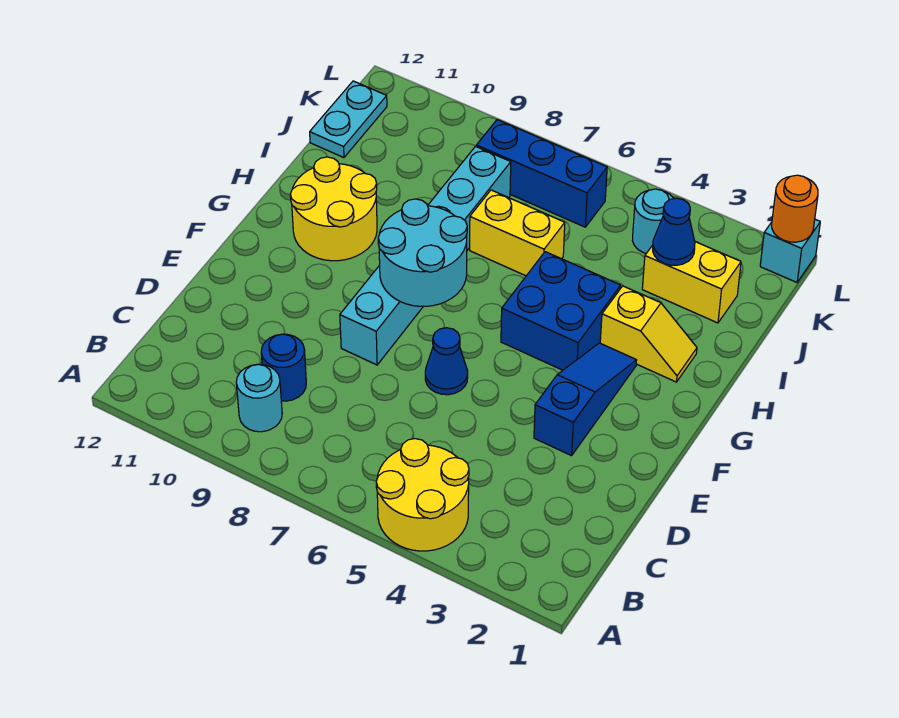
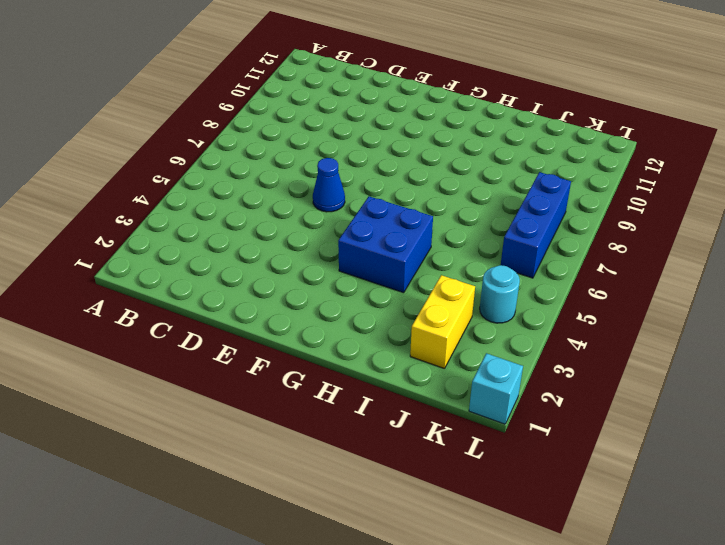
none -> yellow round brick A4:B5 level 1
none -> cyan round brick B9 level 1
none -> blue round brick C9 level 1

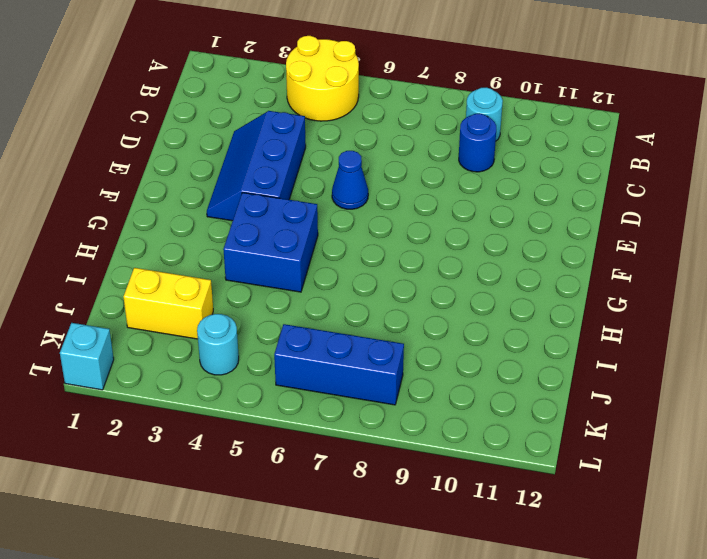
blue slope D3:F4 level 1 top 4 -> blue slope E3:G3 level 1 top E
none -> cyan brick E8:J8 level 1
none -> yellow round brick G10:H11 level 1
none -> yellow slope H2:H3 level 1 top 3

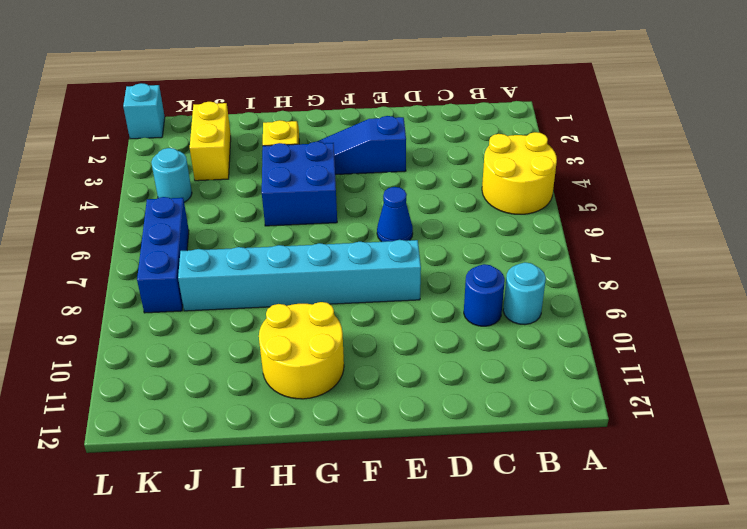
none -> yellow brick I6:I7 level 1
none -> cyan plate J12:K12 level 1
none -> cyan round brick F7:G8 level 2

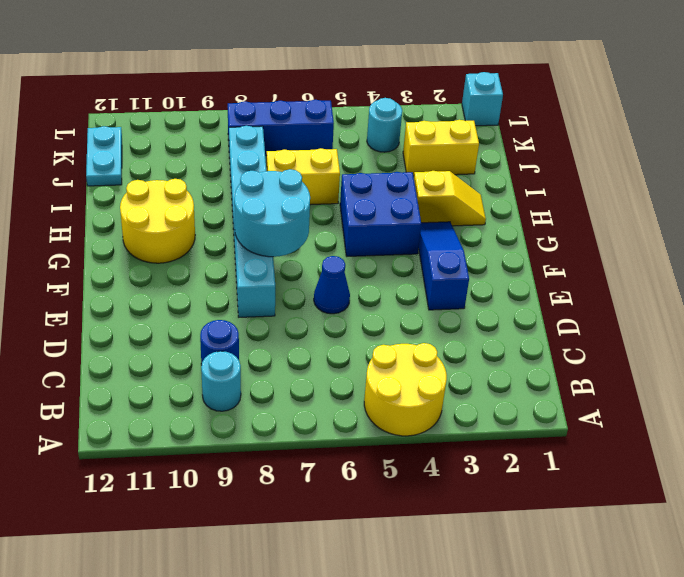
none -> blue cone J3 level 2
none -> orange round brick L1 level 2

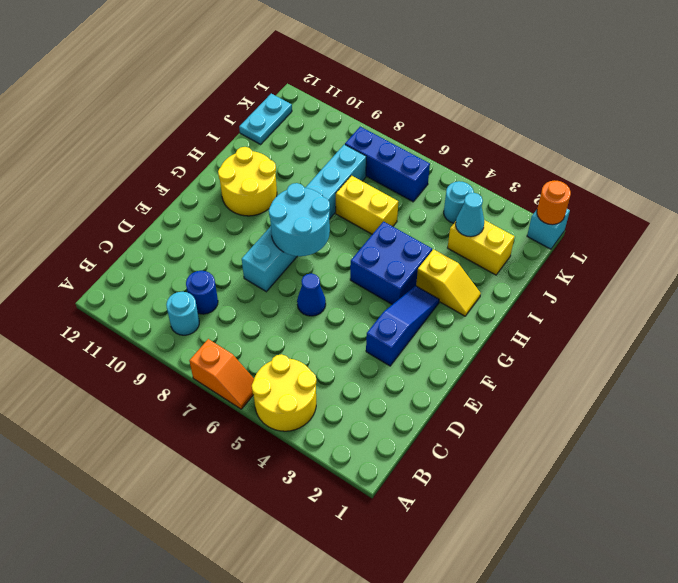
orange slope A6:A7 level 1 top 7 -> none
cyan cone J3 level 2 -> blue cone J3 level 2

